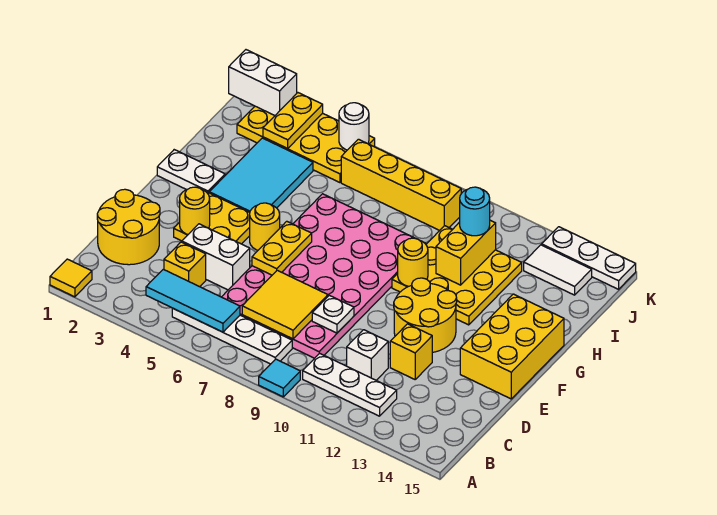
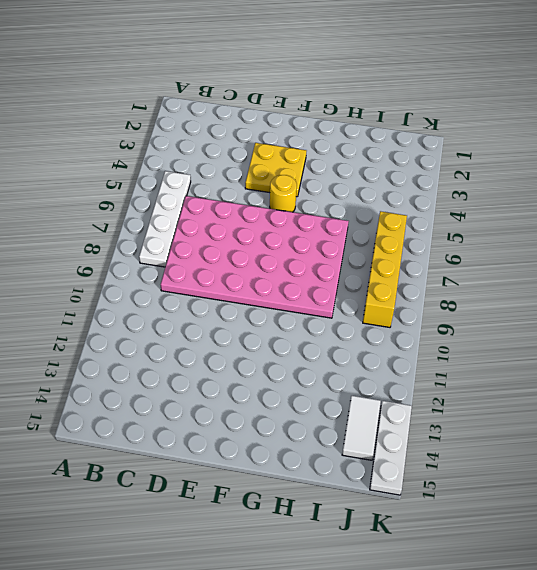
none -> yellow tile A1 level 1
none -> cyan tile A9 level 1
none -> white plate B10:B12 level 1
none -> yellow round brick C1:D2 level 1

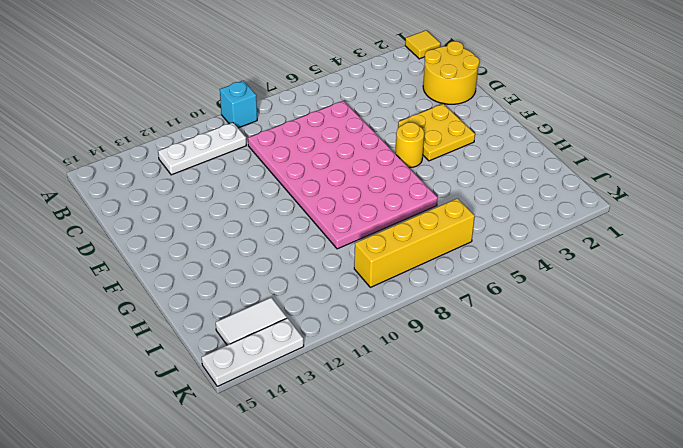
cyan brick A9 level 1 -> cyan tile A9 level 1
none -> white plate B5:B8 level 1
none -> yellow brick C4 level 1
none -> white brick C11 level 1
none -> white brick D4:D5 level 1

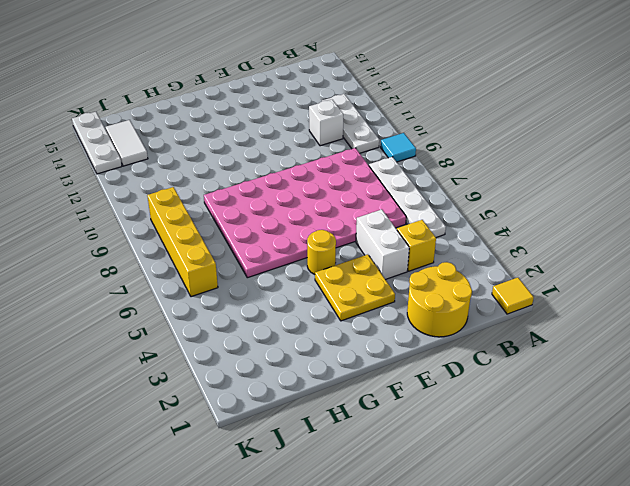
none -> yellow brick D12 level 1
none -> yellow round brick E11:F12 level 1
none -> yellow brick E14:G15 level 1
none -> white plate G1:G2 level 1

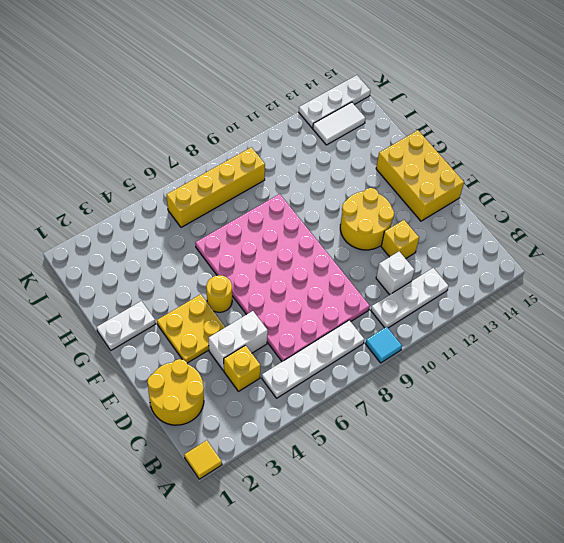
none -> cyan tile G3:I4 level 1
none -> yellow plate G10:I12 level 1
none -> yellow plate J2:K5 level 1
none -> cyan tile B4:B6 level 2

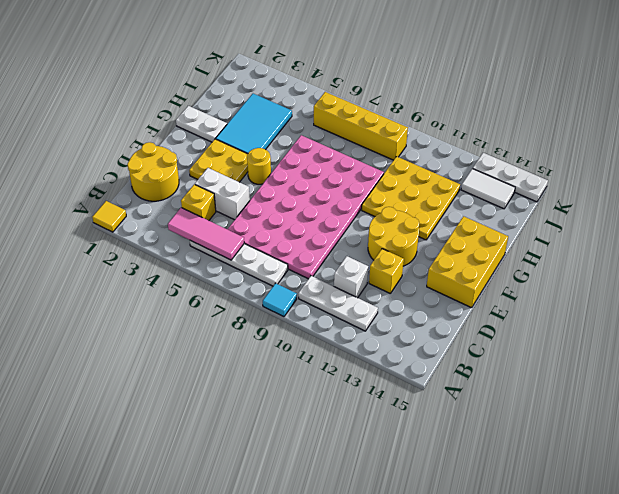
pink tile B4:B6 level 2 -> cyan tile B4:B6 level 2
none -> yellow plate J2:K5 level 1
none -> yellow tile C7:D8 level 2
none -> white plate D9 level 2
none -> yellow round brick E3 level 2

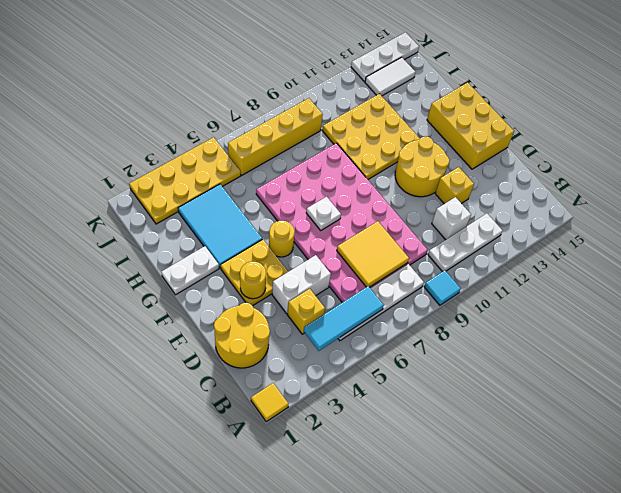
white plate F7 level 2 -> white plate D9 level 2
none -> yellow plate E6:F6 level 2
none -> yellow round brick G10 level 2
none -> yellow brick H11:I11 level 2
none -> yellow plate J3:K3 level 2

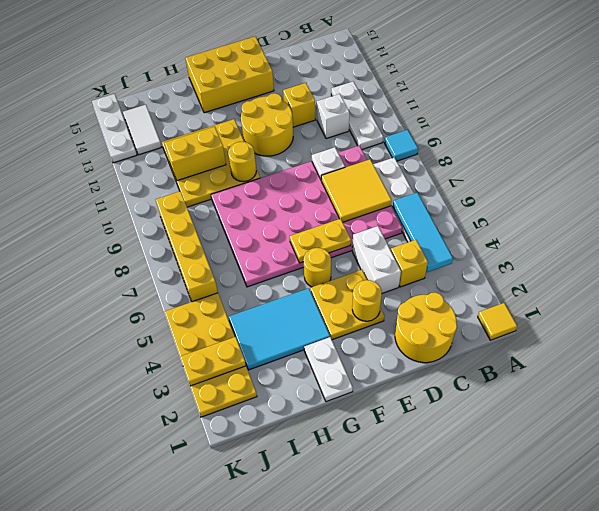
none -> white brick K1:K2 level 2
none -> white round brick K5 level 2
none -> cyan round brick I11 level 3

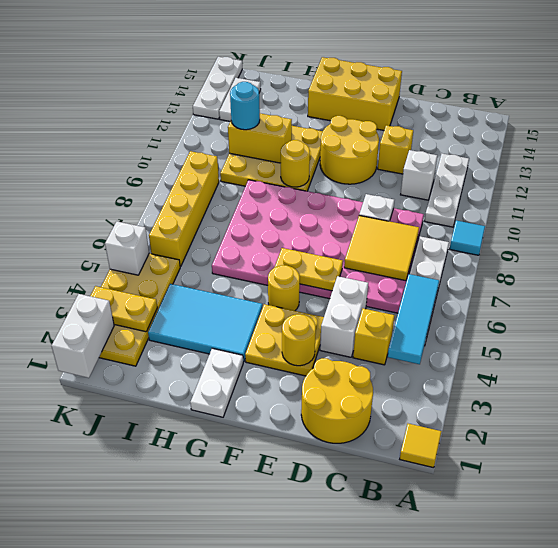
white brick K5 level 2 -> white round brick K5 level 2

